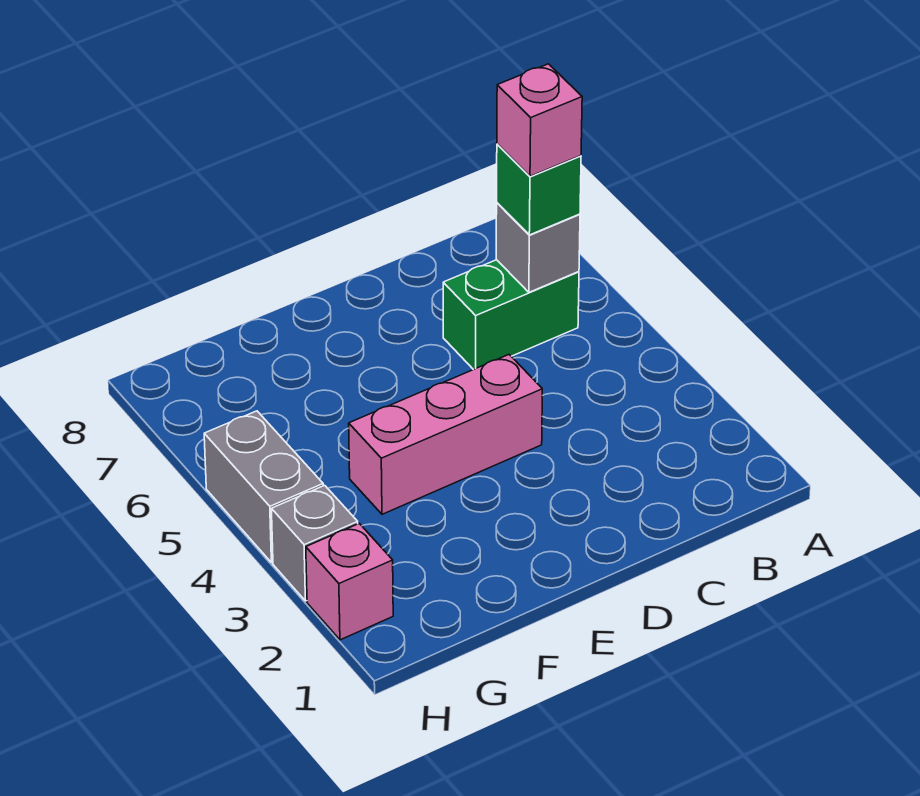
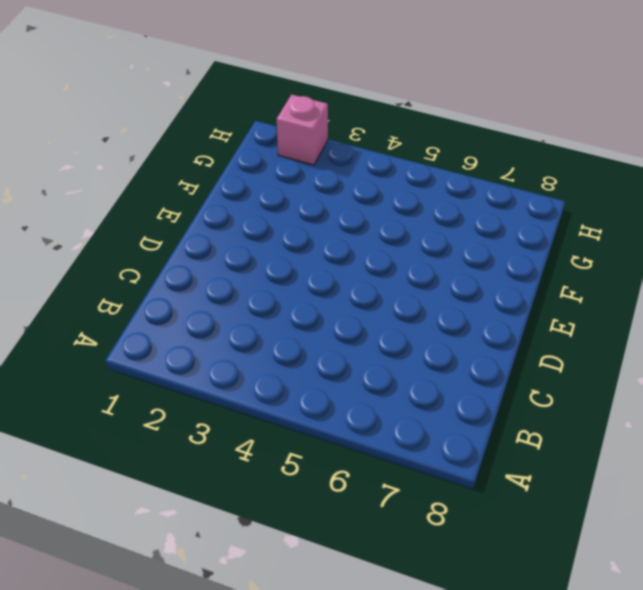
none -> green brick B6:C6 level 1
none -> pink brick D4:F4 level 1

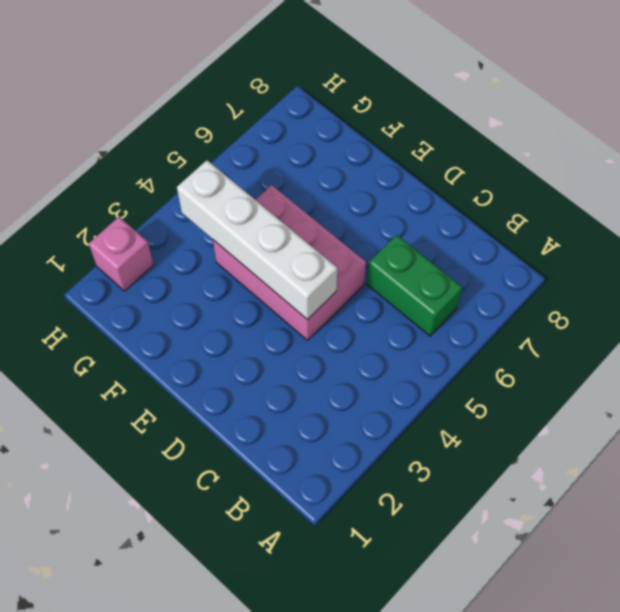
pink brick D4:F5 level 1 -> pink brick D4:F4 level 1
white brick D4:G4 level 2 -> none
none -> grey brick H3 level 1
none -> grey brick H4:H5 level 1

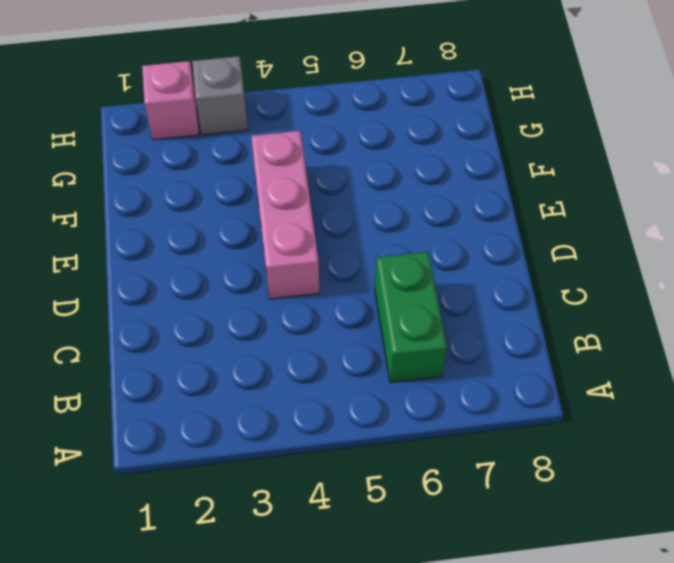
none -> grey brick H4:H5 level 1
none -> grey brick B6 level 2

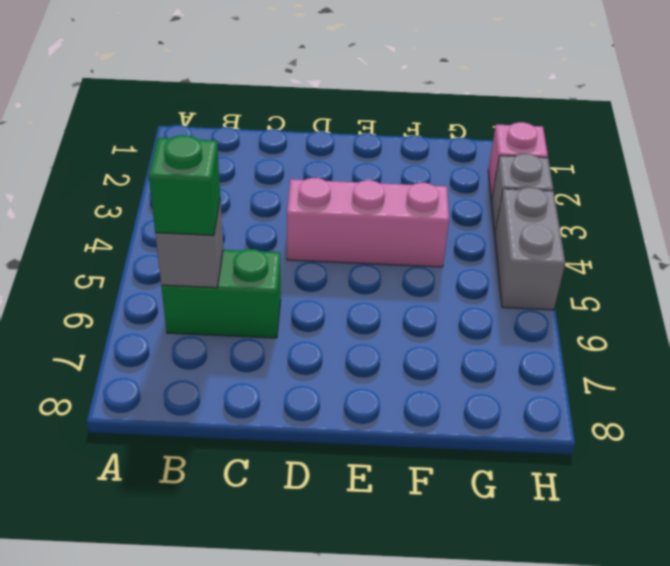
none -> pink brick B6 level 4

